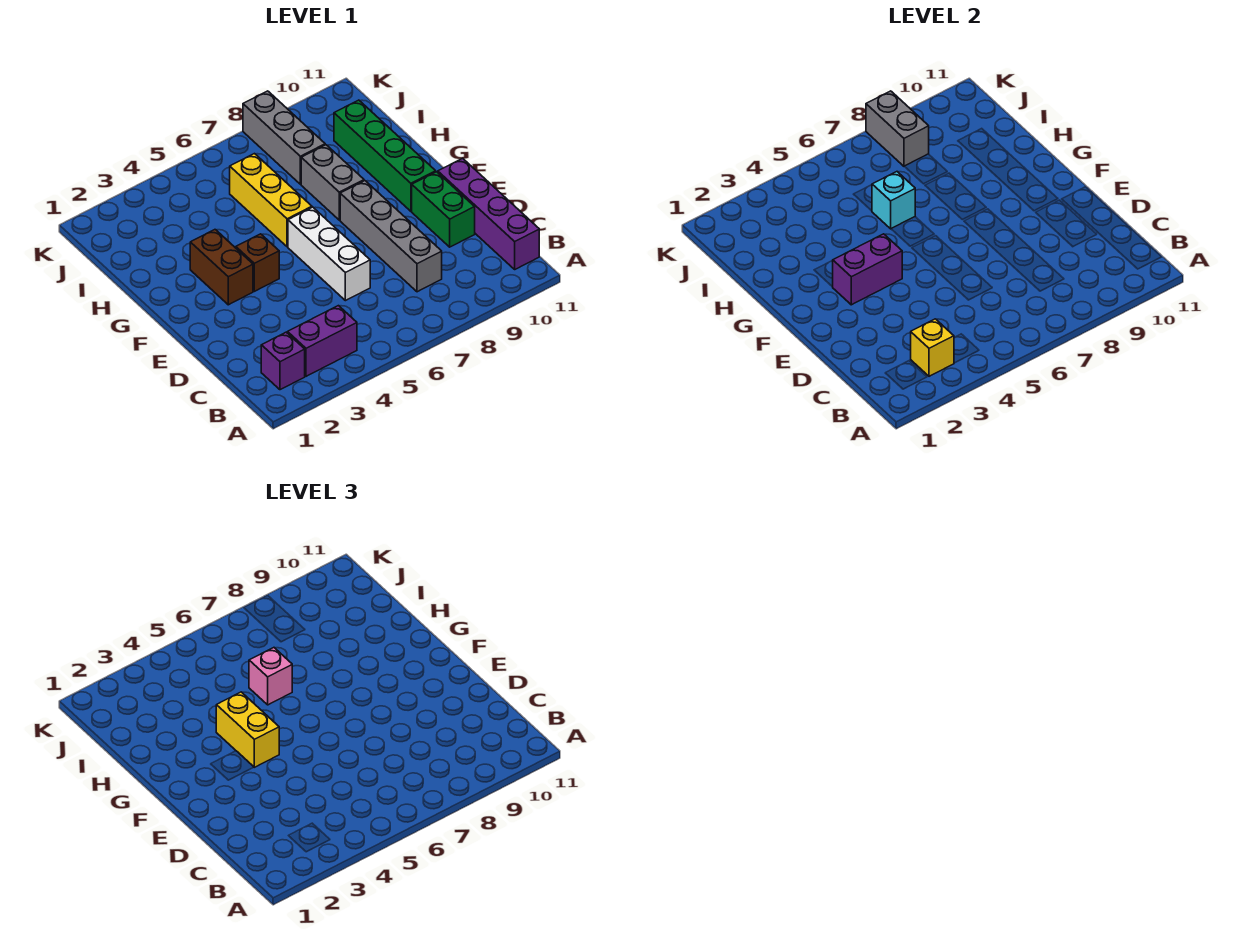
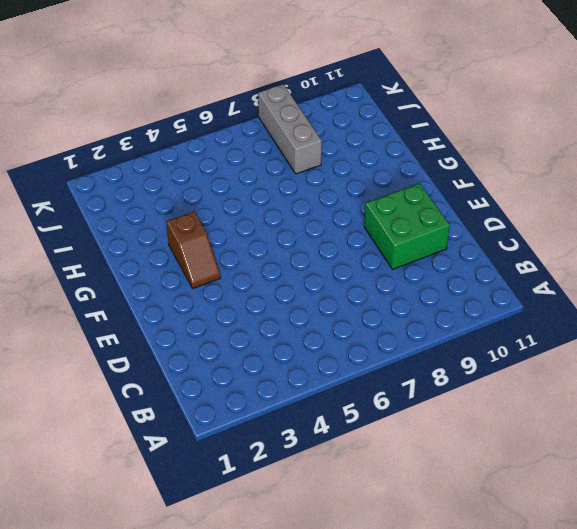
green brick D9:E10 level 1 -> green brick D10:E10 level 1
brown slope F3:G3 level 1 top G -> brown brick F3:G3 level 1
none -> purple brick B2 level 1
none -> purple brick B3:B4 level 1
none -> purple brick B11:E11 level 1

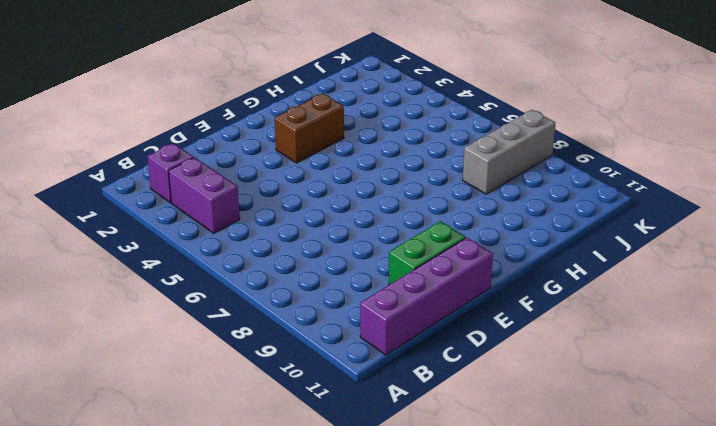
none -> grey brick C8:F8 level 1
none -> white brick D6:F6 level 1
none -> brown brick F4 level 1

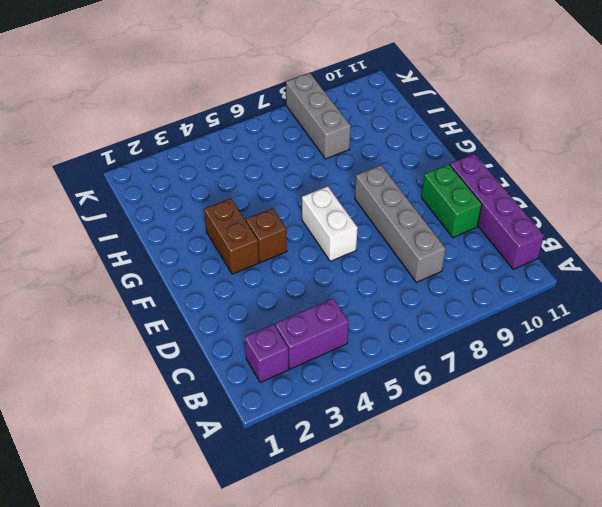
white brick E6:F6 level 1 -> white brick D6:F6 level 1
none -> green brick F10:I10 level 1
none -> yellow brick G6:I6 level 1
none -> grey brick G8:H8 level 1

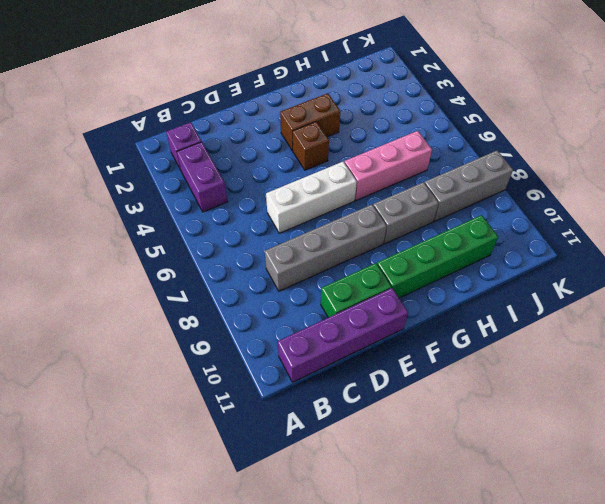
pink brick G6:I6 level 1 -> yellow brick G6:I6 level 1
none -> yellow brick B3 level 2
none -> purple brick F3:F4 level 2
none -> cyan brick H6 level 2

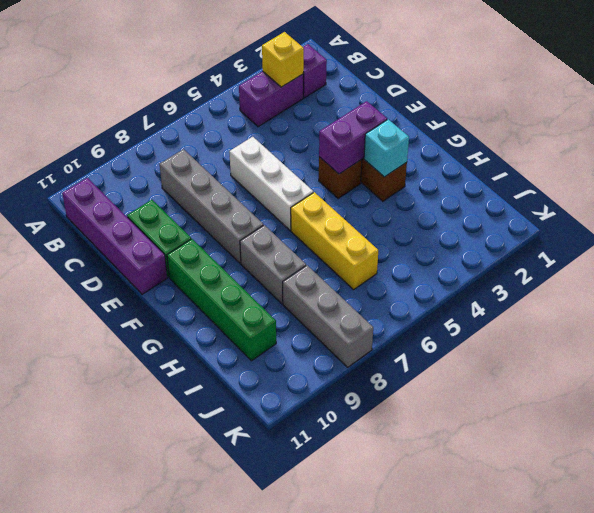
cyan brick G3 level 2 -> cyan brick H6 level 2
none -> grey brick J8:K8 level 2
none -> yellow brick F4:G4 level 3
none -> pink brick H6 level 3

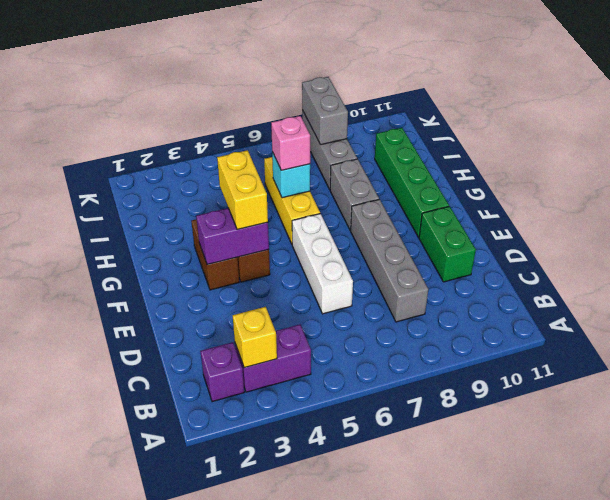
none -> purple brick B11:E11 level 1

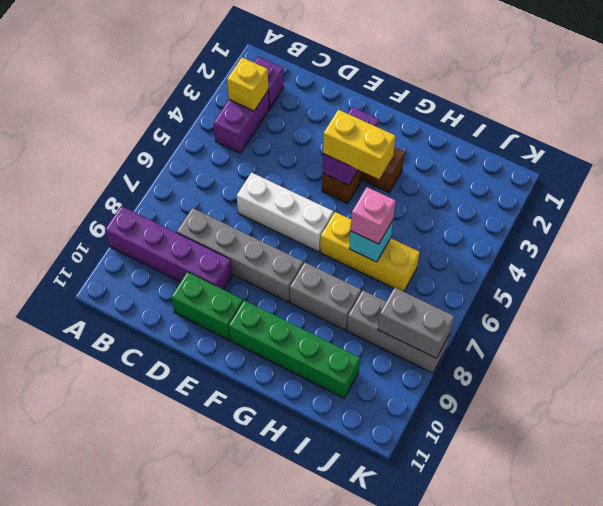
purple brick A9:D9 level 1 -> purple brick B11:E11 level 1

